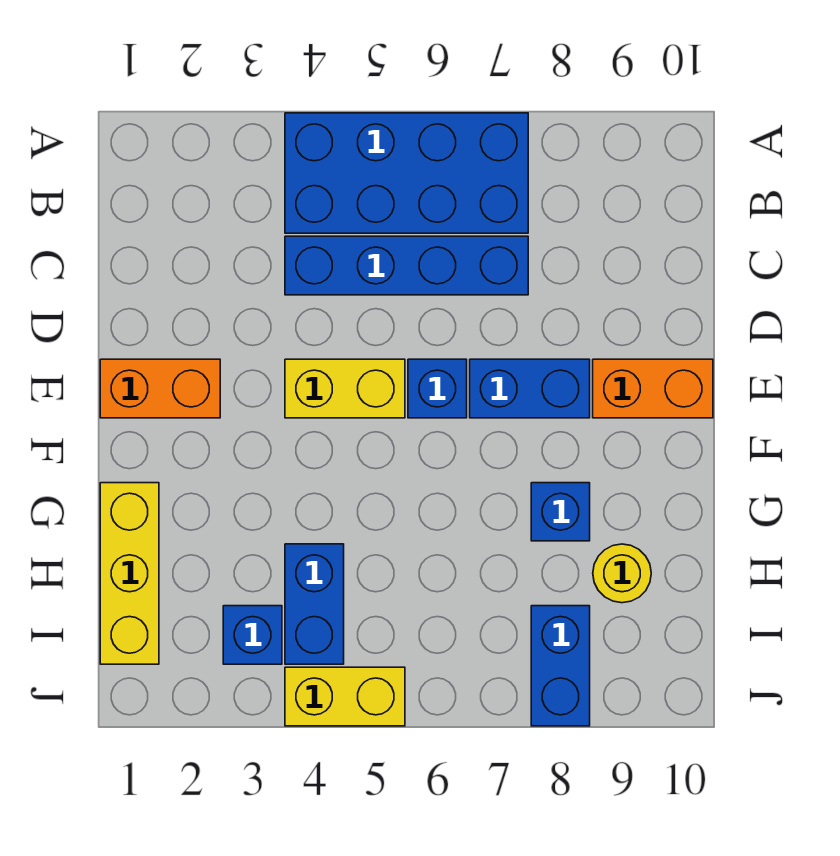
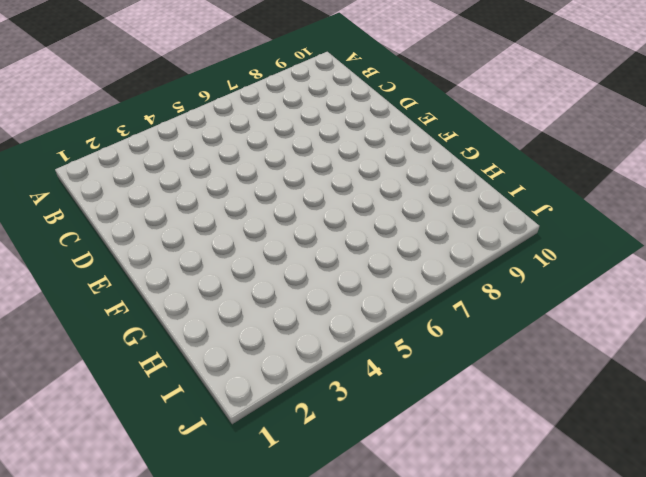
none -> blue brick A4:B7 level 1
none -> blue brick C4:C7 level 1
none -> orange brick E1:E2 level 1

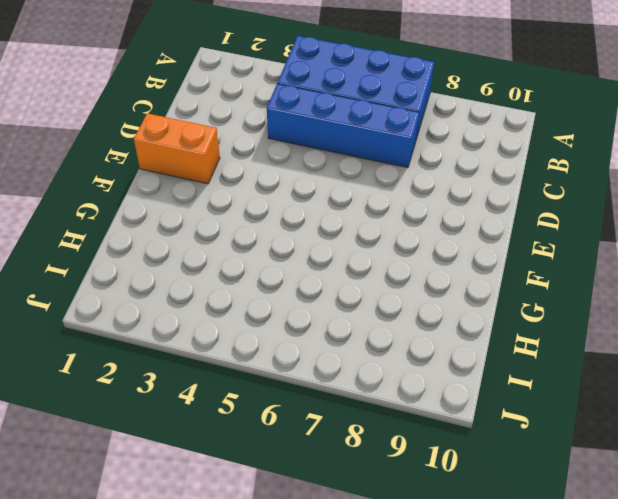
none -> yellow brick E4:E5 level 1
none -> blue brick E6 level 1
none -> blue brick E7:E8 level 1

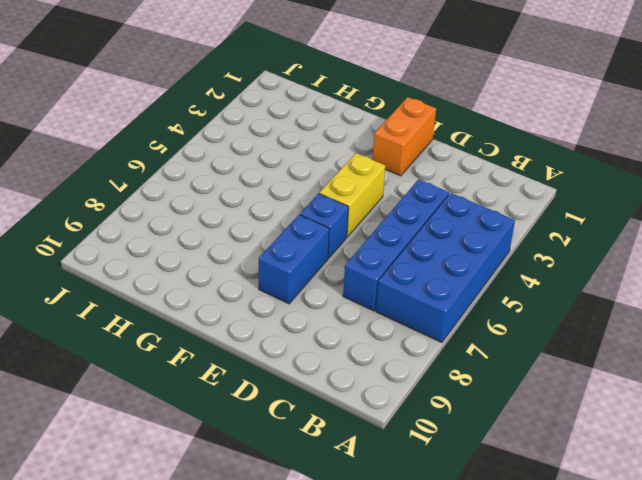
none -> orange brick E9:E10 level 1
none -> yellow brick G1:I1 level 1
none -> blue brick G8 level 1

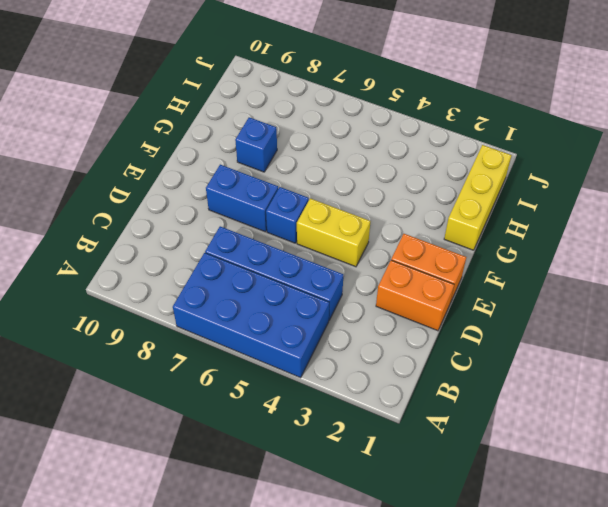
orange brick D1:D2 level 1 -> orange brick E9:E10 level 1
none -> blue brick H4:I4 level 1
none -> yellow round brick H9 level 1
none -> blue brick I3 level 1

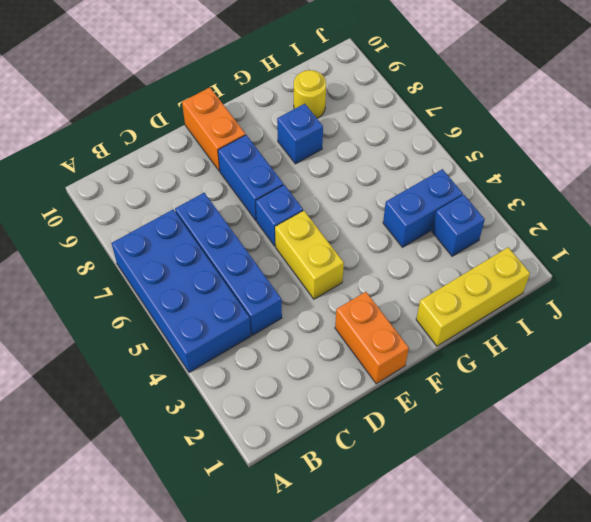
none -> blue brick I8:J8 level 1
none -> yellow brick J4:J5 level 1

